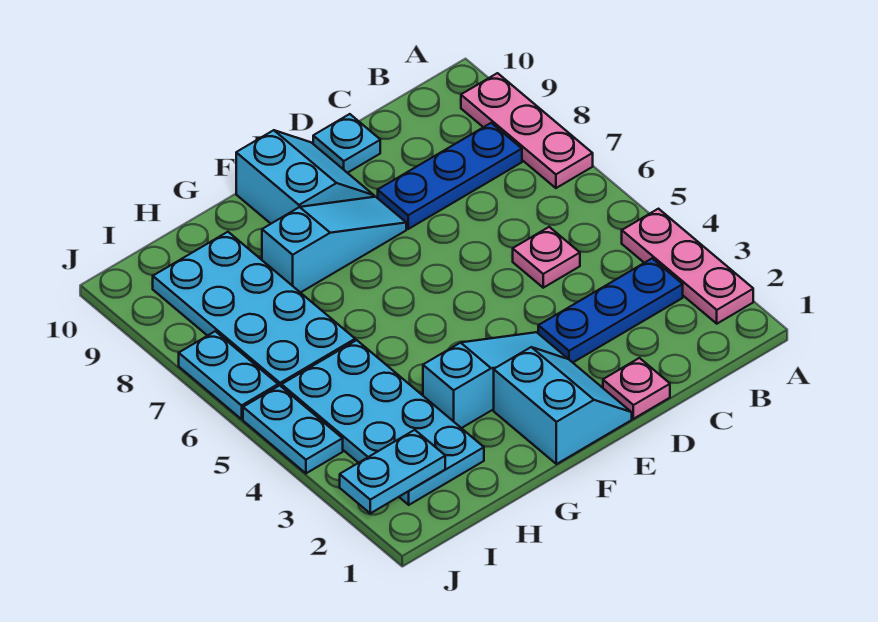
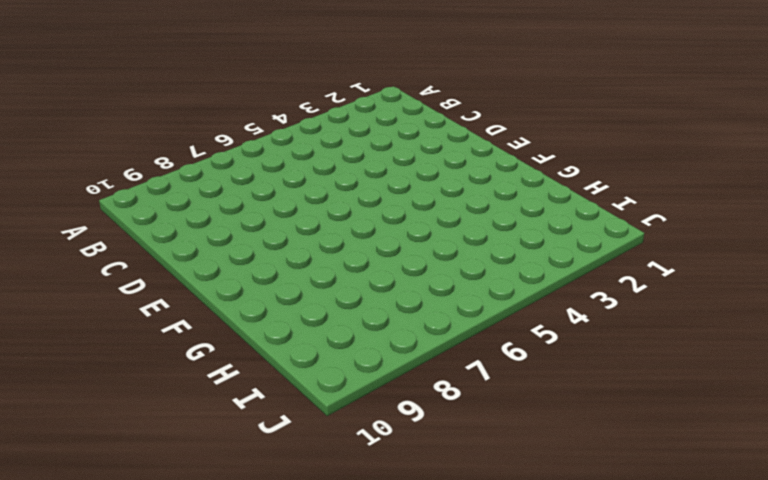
none -> pink plate A2:A4 level 1
none -> pink plate A7:A9 level 1
none -> blue plate B3:D3 level 1

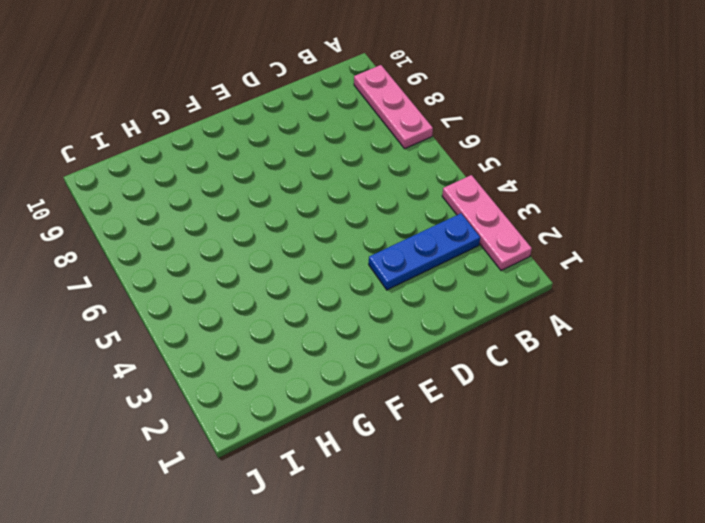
none -> blue plate B8:D8 level 1
none -> pink plate C5 level 1
none -> pink plate D1 level 1

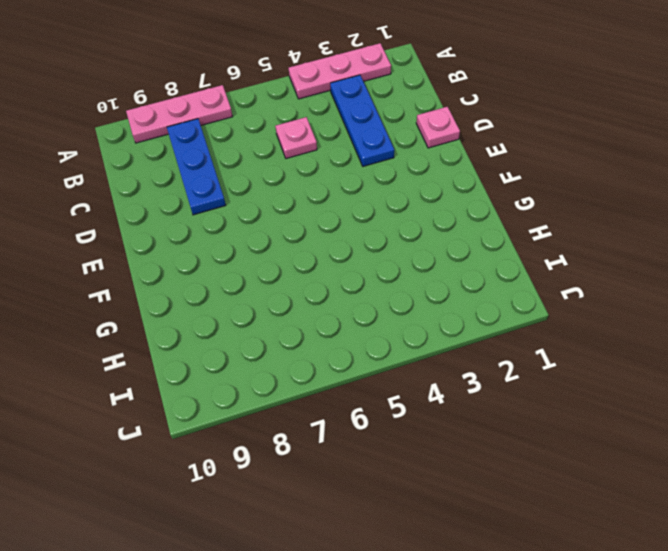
none -> cyan plate D10 level 1
none -> cyan slope E1:F2 level 1 top F
none -> cyan slope E3:G3 level 1 top G

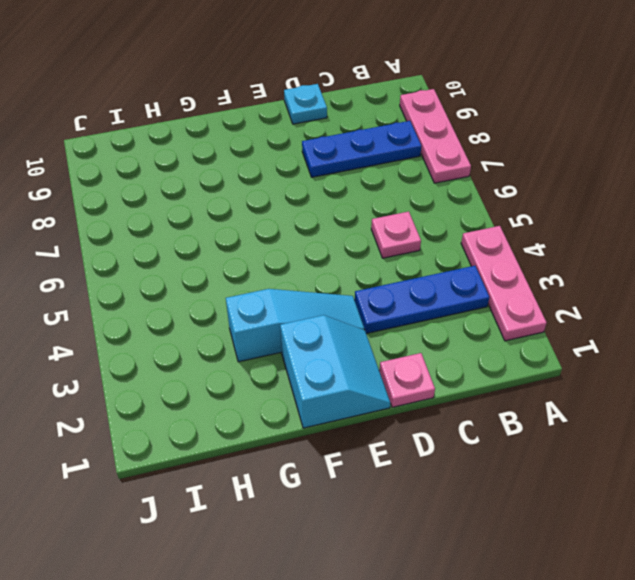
none -> cyan slope E8:G8 level 1 top G
none -> cyan slope E9:F10 level 1 top F
none -> cyan plate H2:I5 level 1

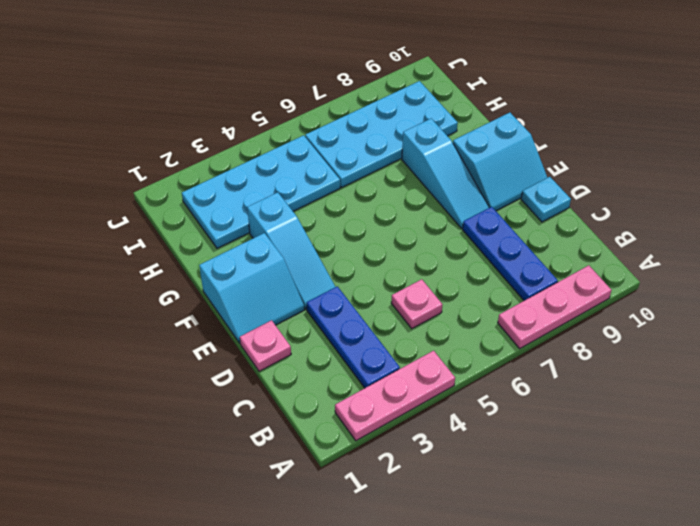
none -> cyan plate J4:J5 level 1
none -> cyan plate J6:J7 level 1
none -> cyan plate I2:J2 level 2

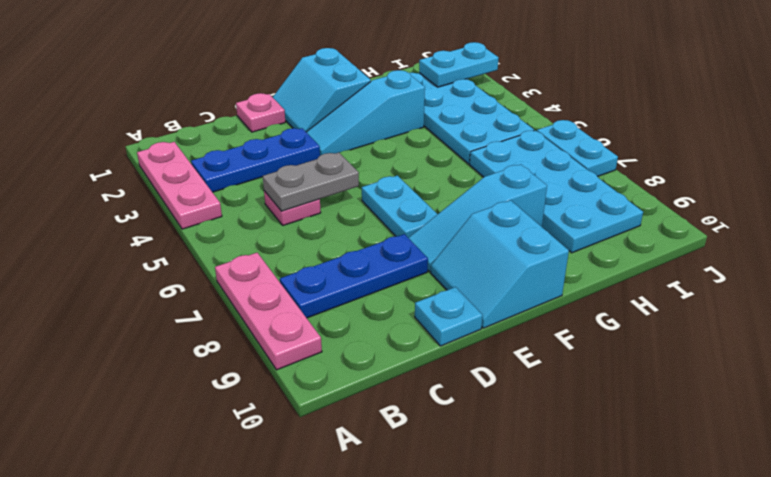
grey plate C5:D5 level 2 -> none
cyan plate E6:E7 level 1 -> cyan plate J4:J5 level 1

